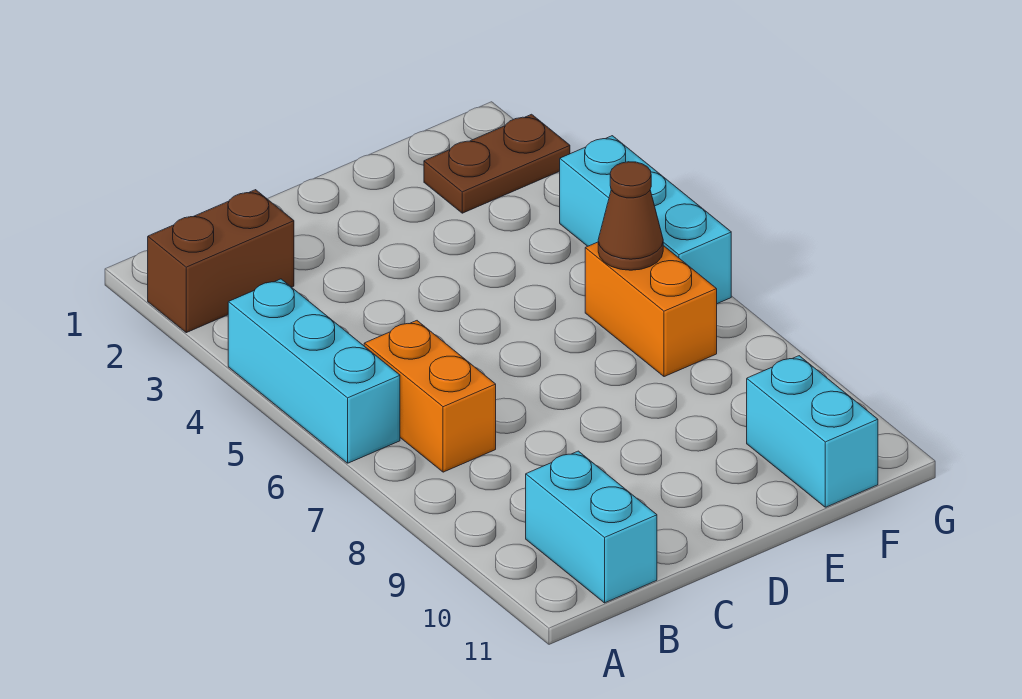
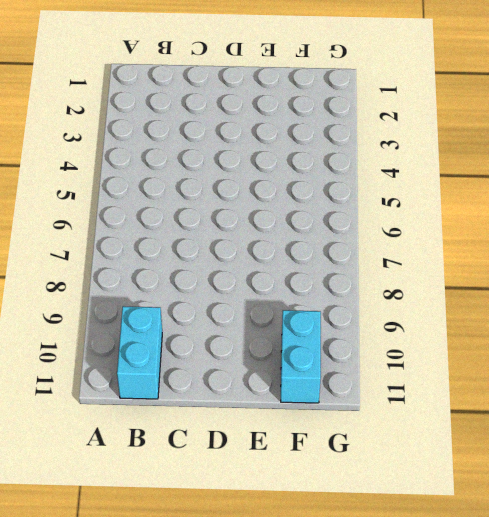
none -> brown brick A2:B2 level 1
none -> cyan brick A4:A6 level 1

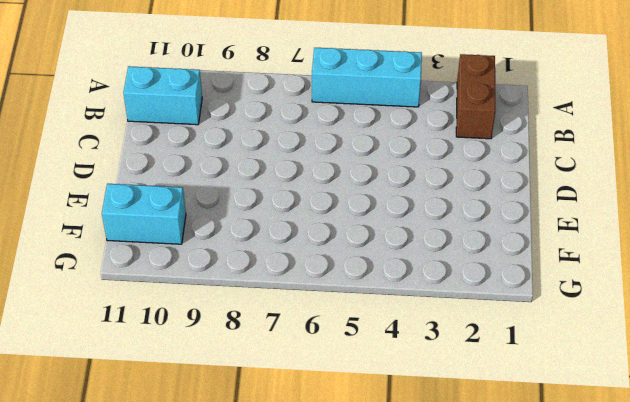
none -> orange brick B6:B7 level 1
none -> brown plate F2:G2 level 1

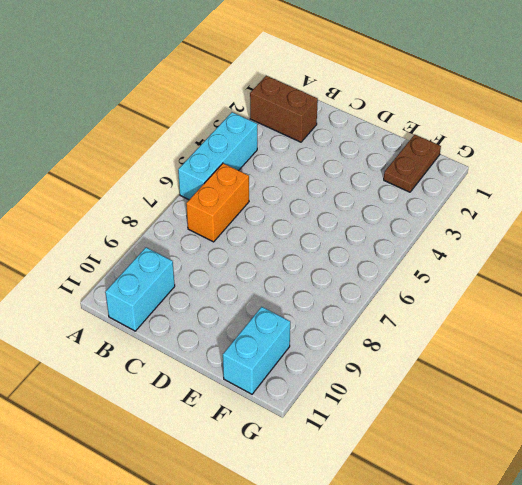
brown plate F1:F2 level 1 -> brown plate F2:G2 level 1
none -> orange brick F6:F7 level 1
none -> cyan brick G4:G6 level 1

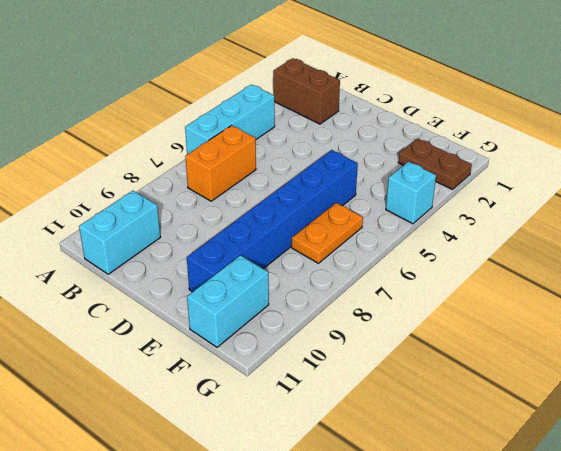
blue brick E5:E10 level 1 -> none
orange plate F6:F7 level 1 -> orange brick F6:F7 level 1
cyan brick G4 level 1 -> cyan brick G4:G6 level 1
none -> brown cone F6 level 2

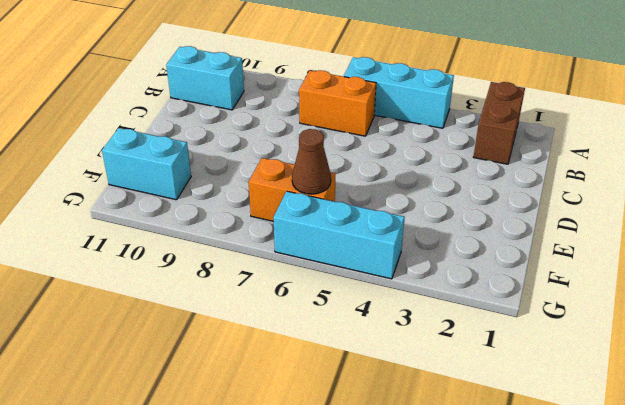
none -> brown plate F2:G2 level 1

